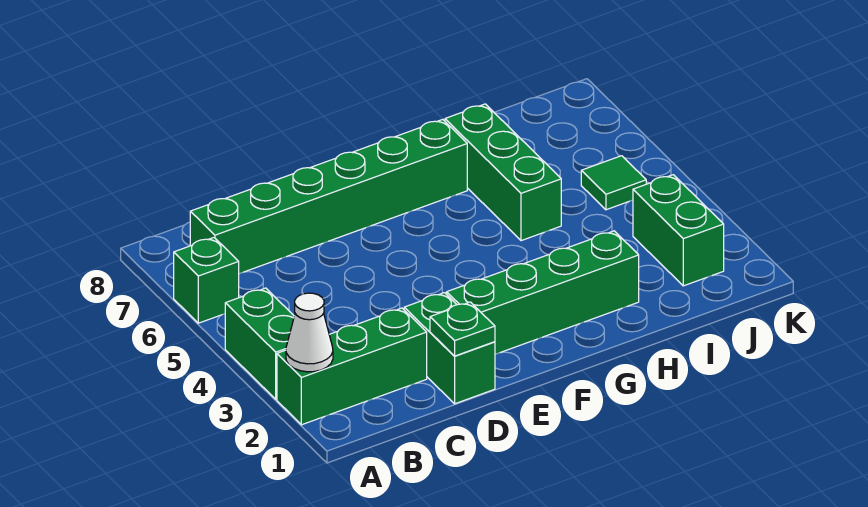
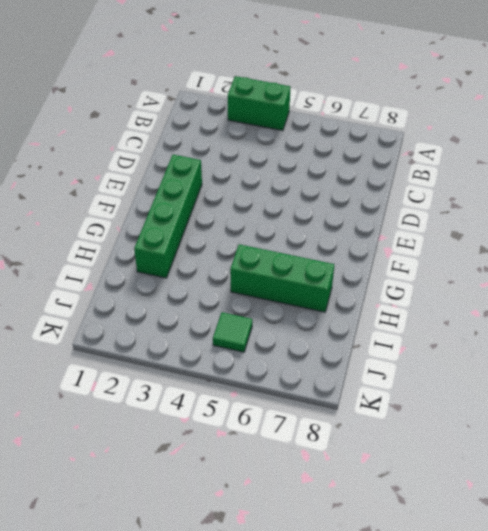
none -> green brick A2:C2 level 1
none -> green brick A6 level 1

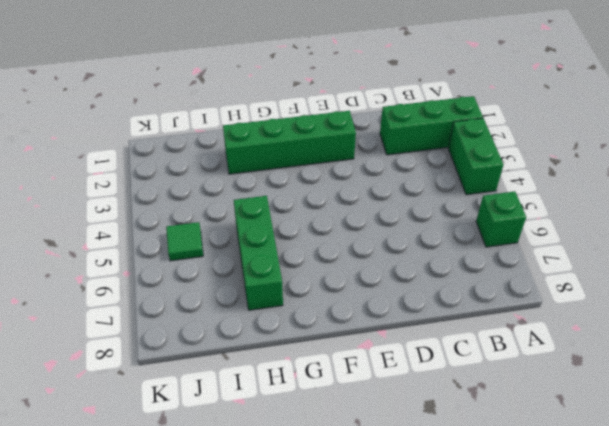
none -> green brick B7:G7 level 1
none -> green brick D1:D2 level 1

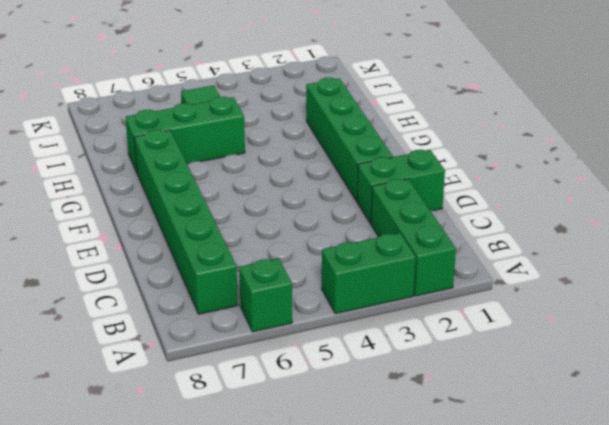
none -> green brick J2:J3 level 1
none -> white cone A2 level 2

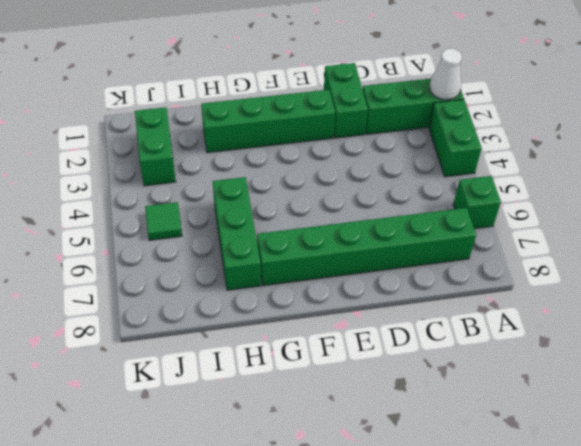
none -> green plate D1 level 2

